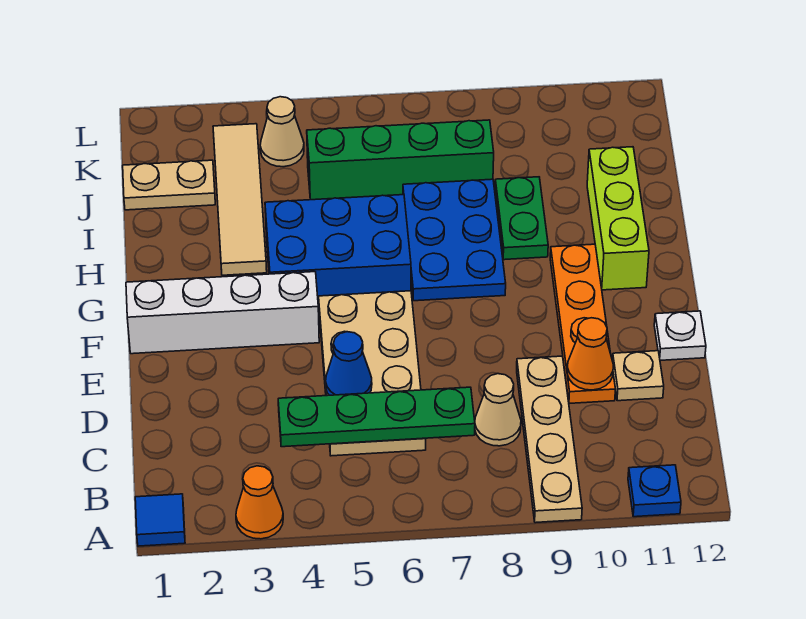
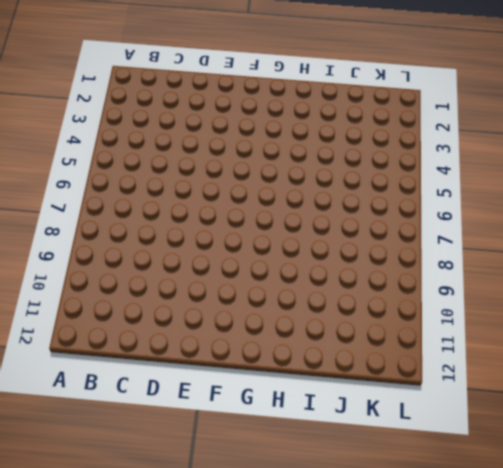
none -> blue tile A1 level 1
none -> orange cone A3 level 1
none -> tan plate A9:D9 level 1

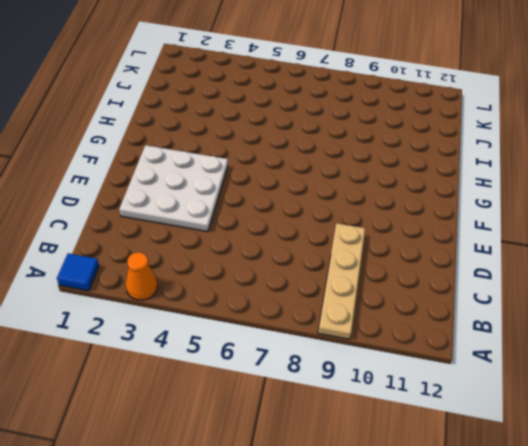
white plate D2:F4 level 1 -> white brick F1:F4 level 1
none -> blue plate A11 level 1
none -> tan plate C5:F6 level 1
none -> tan cone C8 level 1

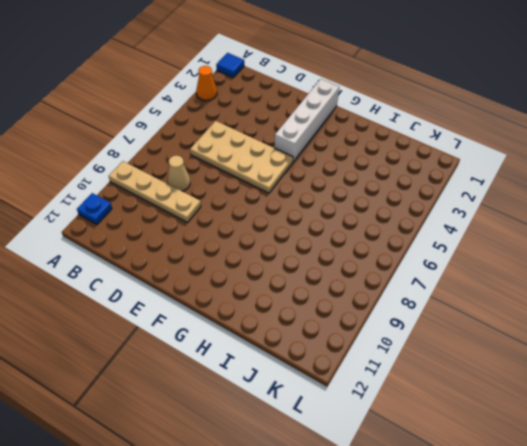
none -> orange plate D10:G10 level 1
none -> tan plate D11 level 1
none -> white plate E12 level 1

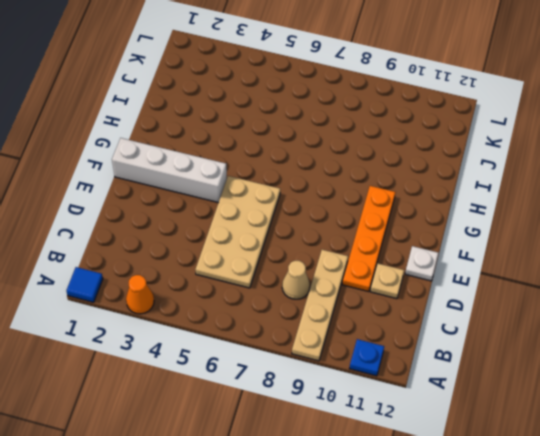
none -> blue brick G4:H6 level 1
none -> blue plate G7:I8 level 1
none -> lime brick G11:I11 level 1

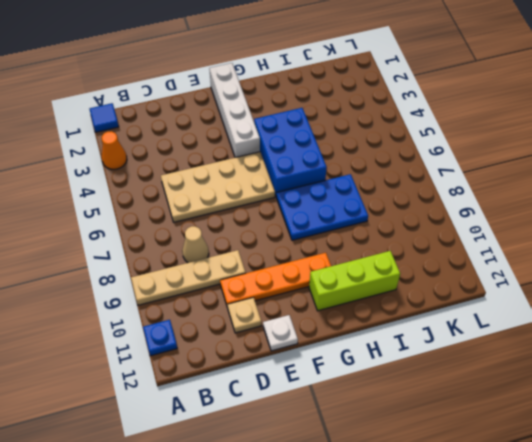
none -> tan tile H3:K3 level 1
none -> green plate H9:I9 level 1
none -> tan plate J1:J2 level 1

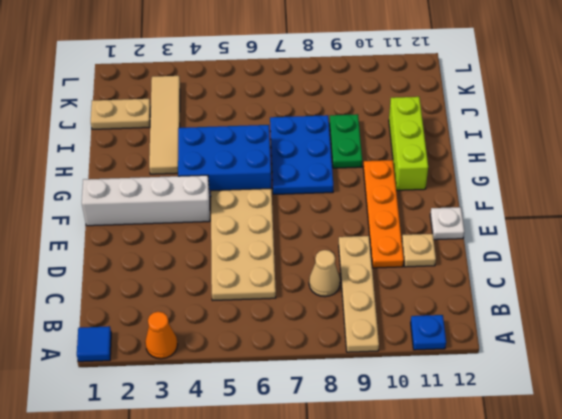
none -> green brick J5:J8 level 1
none -> tan cone K4 level 1
none -> green plate C4:C7 level 2

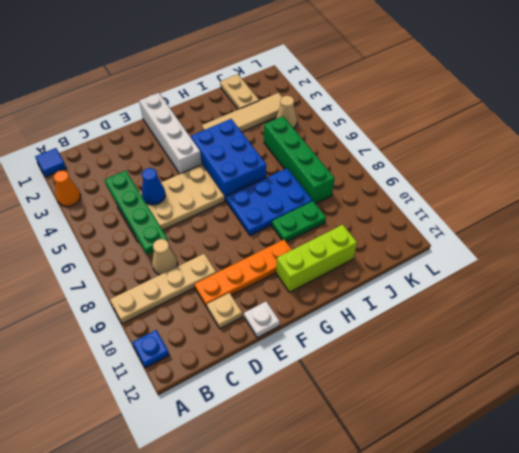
none -> orange cone D10 level 2

